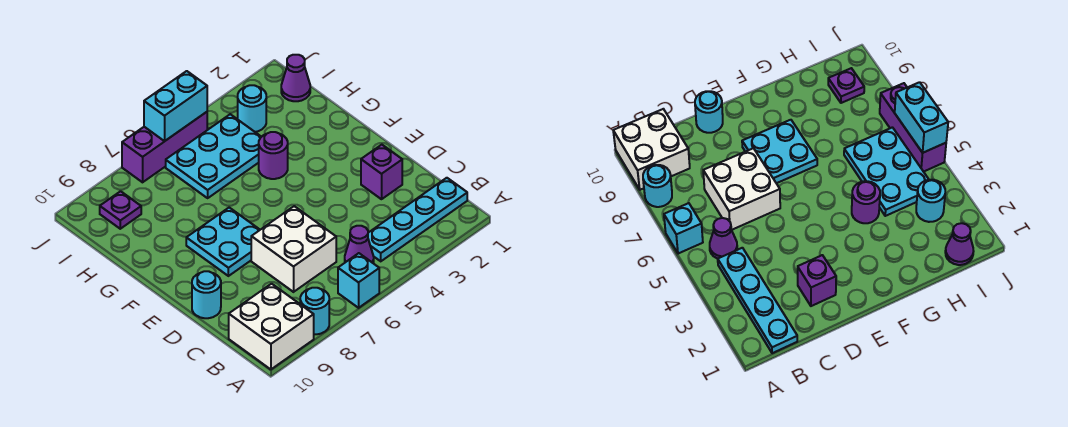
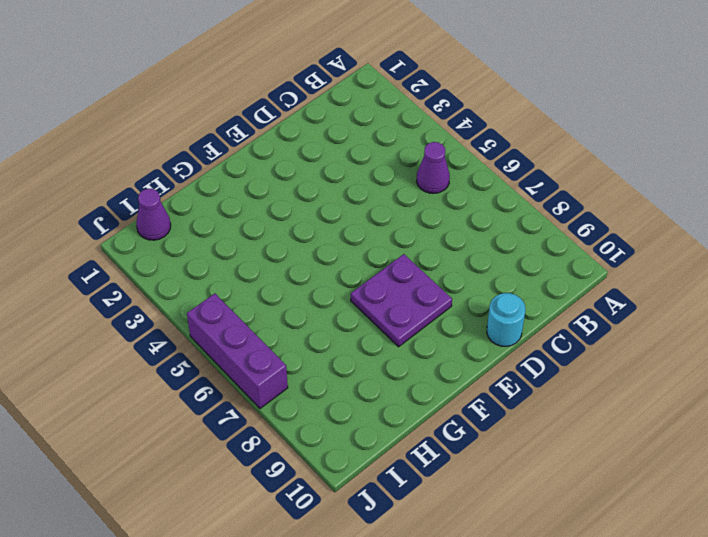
purple plate E7:F8 level 1 -> cyan plate E7:F8 level 1
none -> cyan brick A6 level 1
none -> cyan round brick A8 level 1
none -> white brick A9:B10 level 1

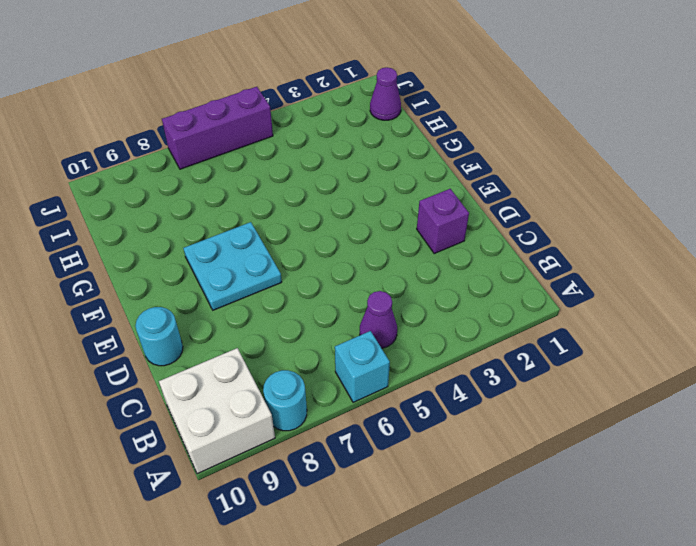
none -> cyan plate B1:B4 level 1
none -> white brick C6:D7 level 1
none -> purple round brick G4 level 1

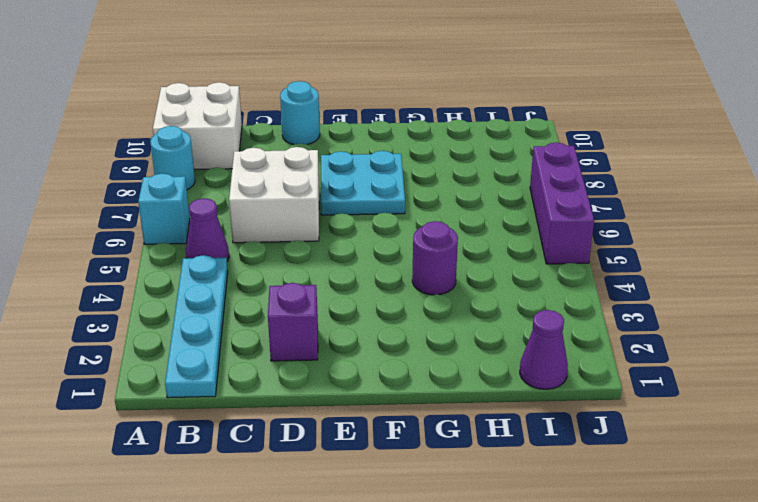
none -> cyan plate H4:I6 level 1
none -> cyan round brick I3 level 1
none -> purple plate I9 level 1

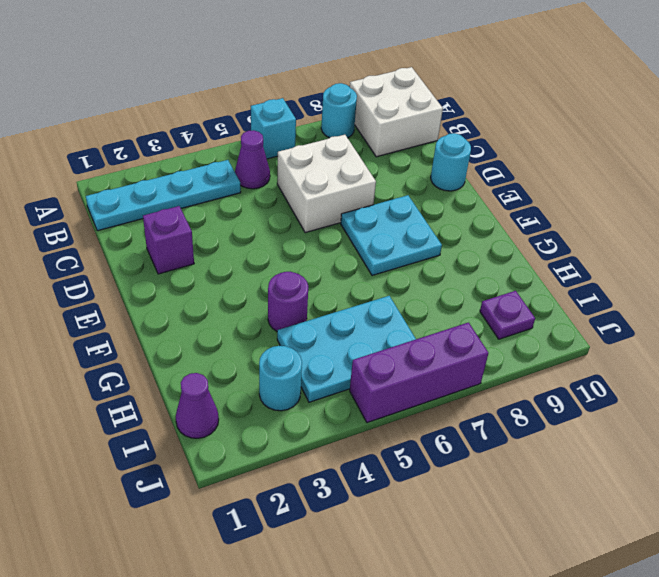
none -> cyan brick J5:J6 level 2

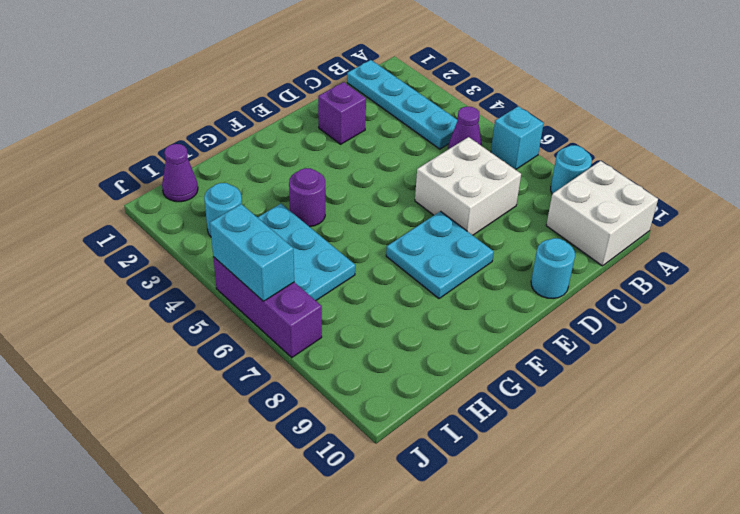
none -> purple plate I9 level 1

